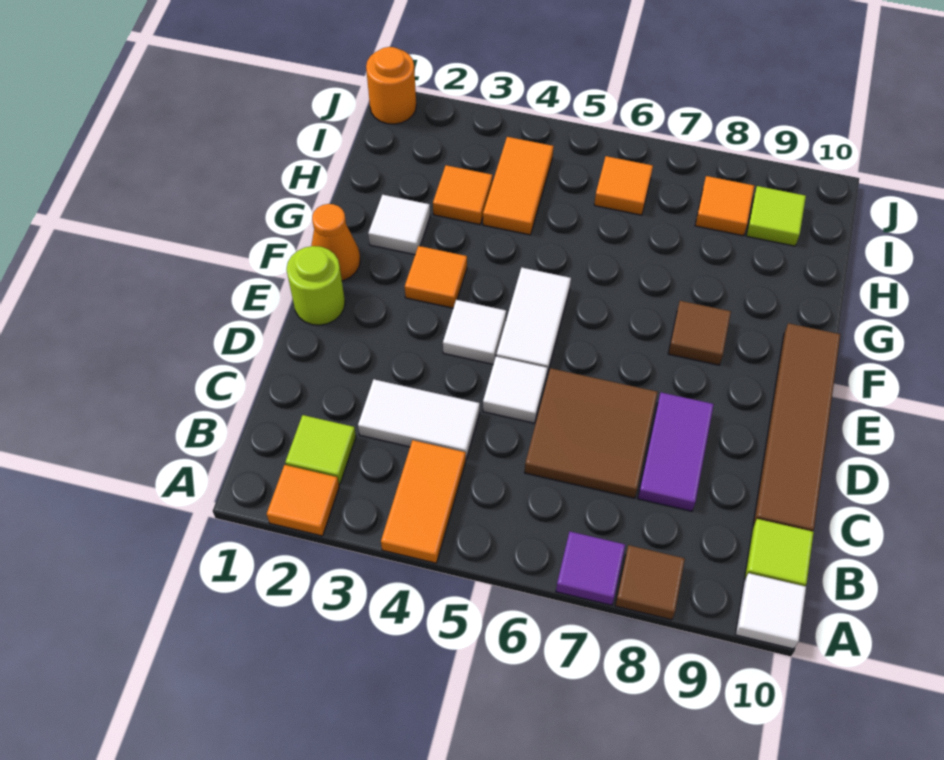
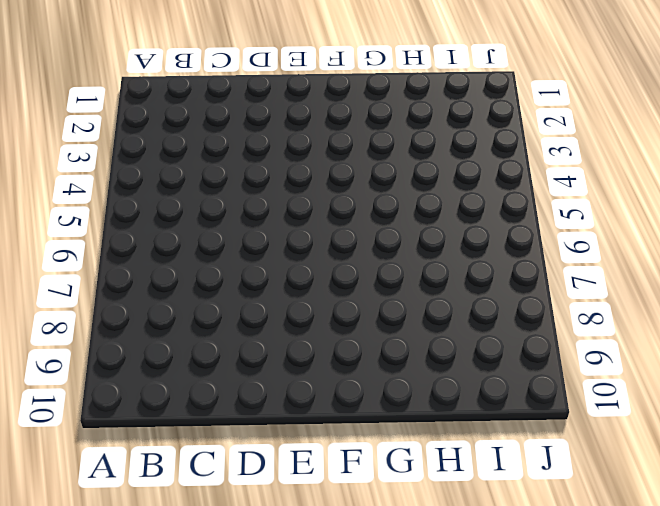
none -> orange tile A2 level 1
none -> orange tile A4:B4 level 1
none -> purple tile A7 level 1

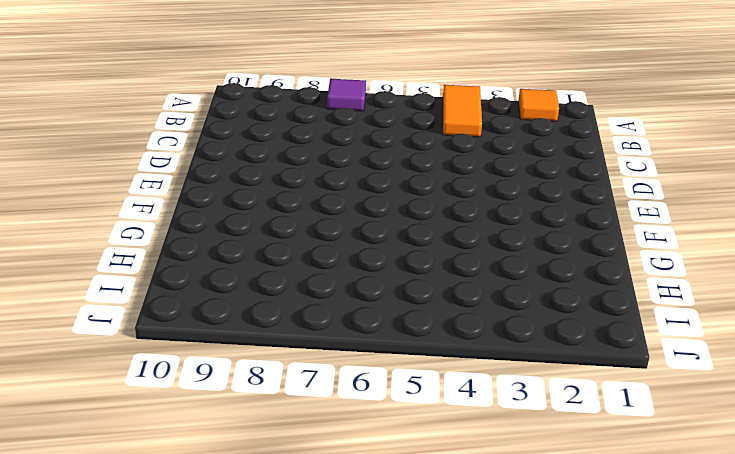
none -> brown tile A8 level 1
none -> white tile A10 level 1
none -> lime tile B2 level 1

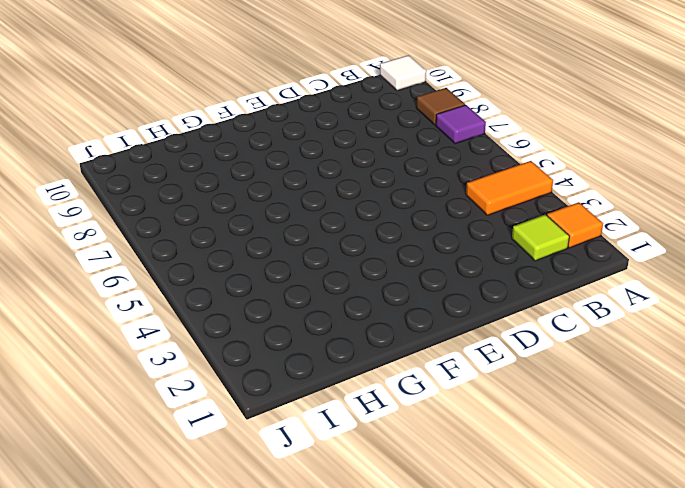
none -> lime tile B10 level 1
none -> white tile C3:C4 level 1
none -> brown tile C6:D7 level 1

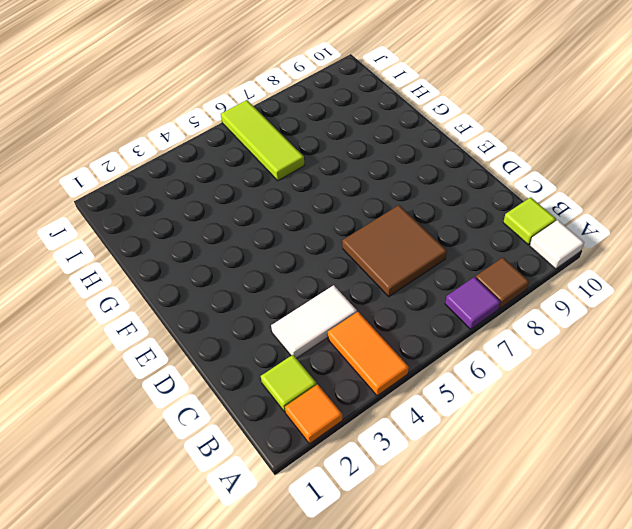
lime tile H6:J6 level 1 -> orange tile I6 level 1
none -> purple tile C8:D8 level 1
none -> brown tile C10:F10 level 1
none -> white tile D5 level 1

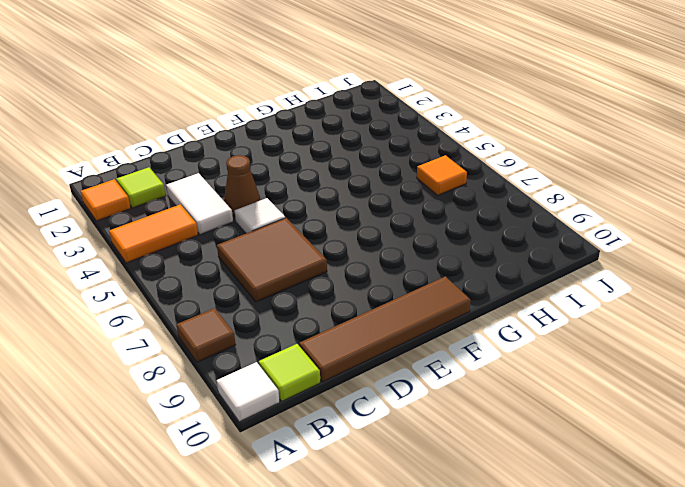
brown cone D4 level 1 -> none
none -> purple tile A7 level 1
none -> purple tile C8:D8 level 1
none -> lime round brick E1 level 1

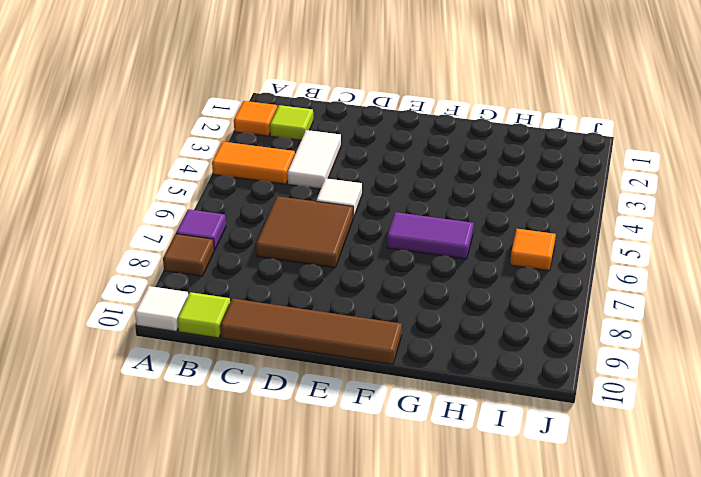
purple tile F6:G6 level 1 -> purple tile C8:D8 level 1
none -> lime round brick E1 level 1
none -> white tile E4 level 1
none -> white tile E5:F5 level 1

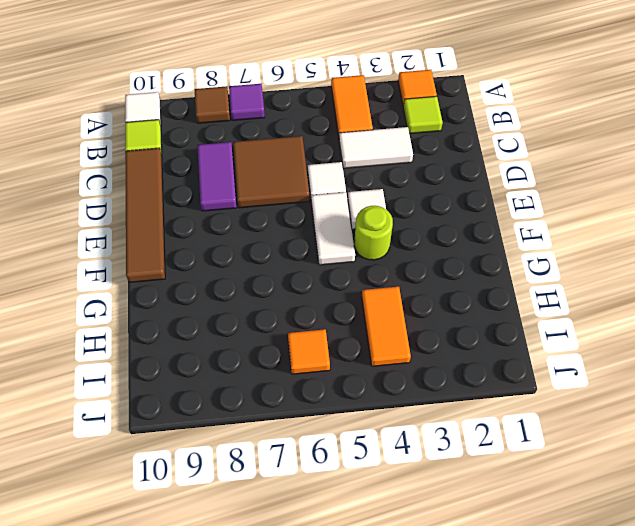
lime round brick F4 level 1 -> lime round brick E1 level 1
none -> orange cone F1 level 1
none -> orange tile F3 level 1
none -> brown tile F8 level 1

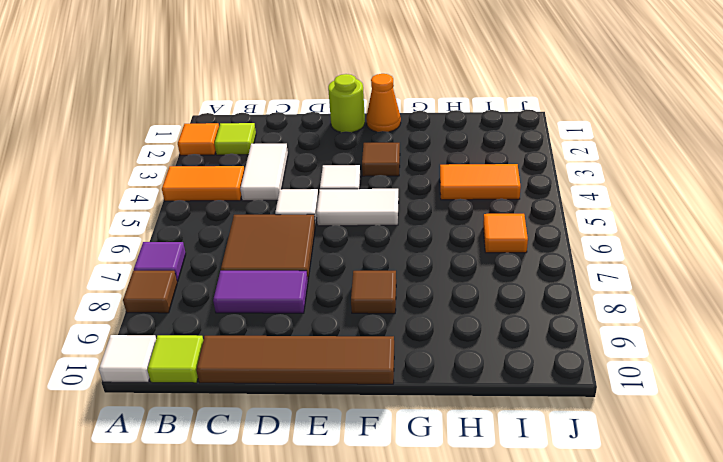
brown tile F3 level 1 -> orange tile F3 level 1
none -> white tile G2 level 1
none -> orange tile H3 level 1
none -> orange tile I8 level 1

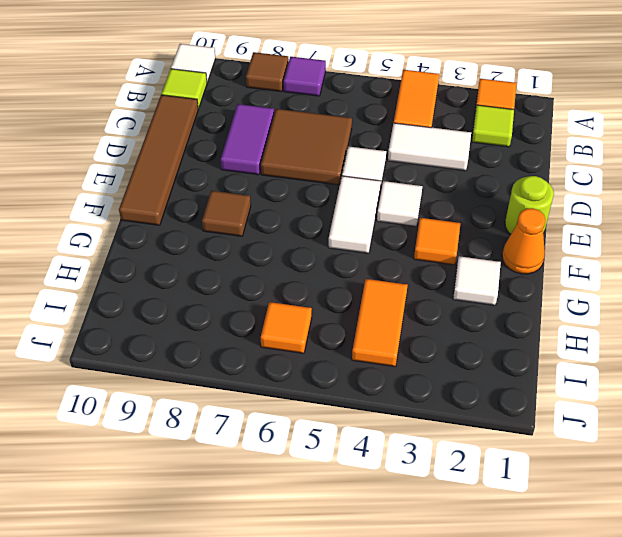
none -> orange tile H3 level 1
none -> orange tile I8 level 1
none -> lime tile I9 level 1

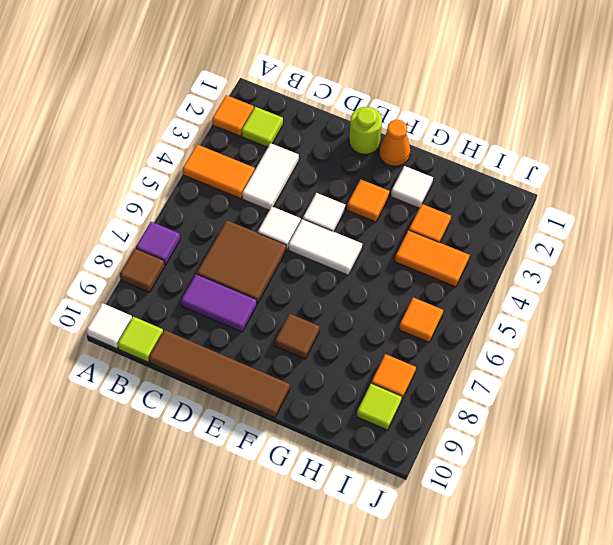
none -> orange round brick J1 level 1

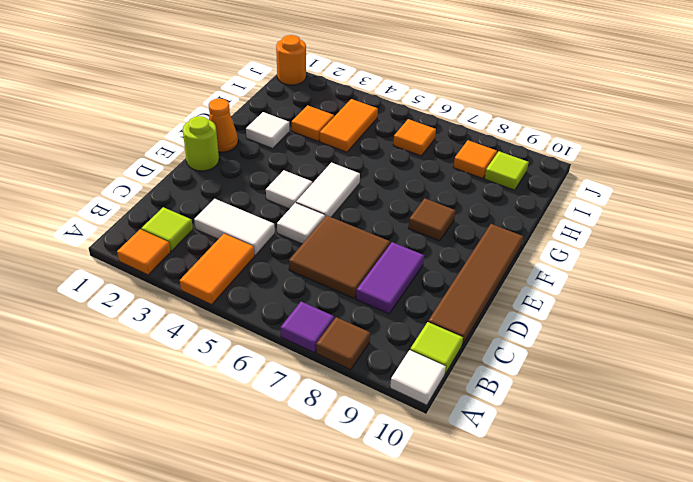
none -> orange tile F3 level 1

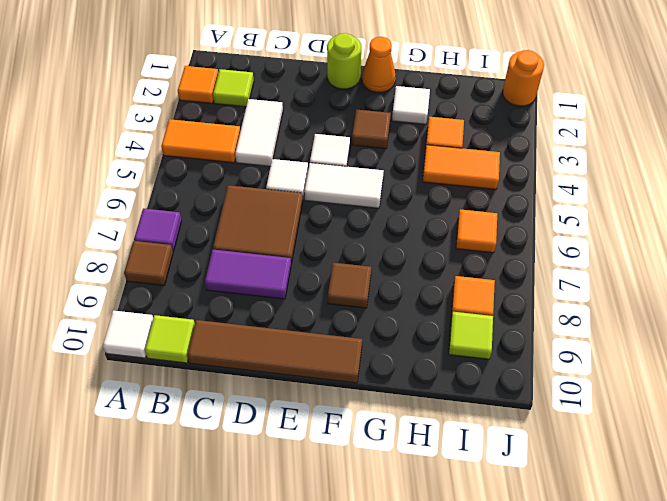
brown tile F3 level 1 -> orange tile F3 level 1

